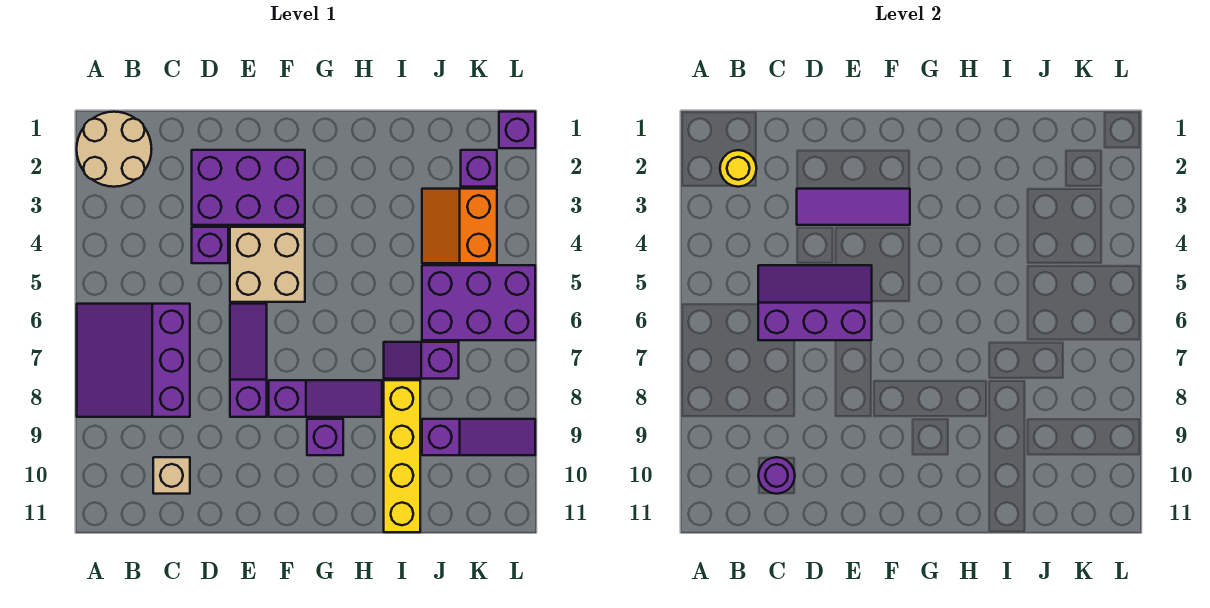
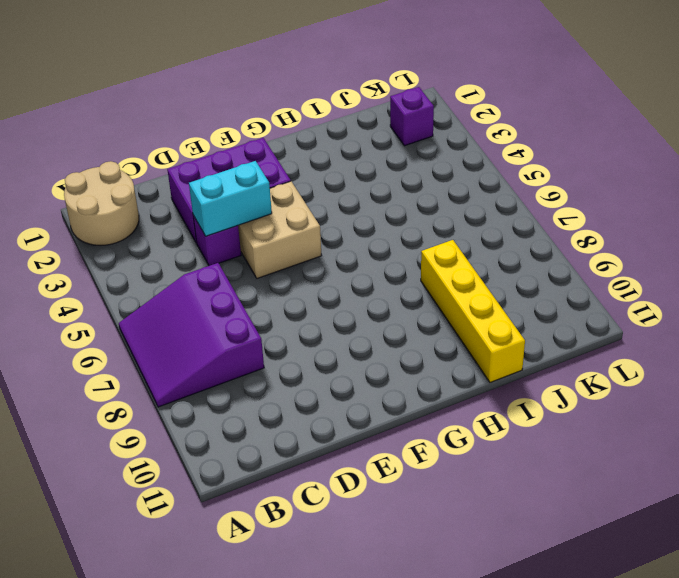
cyan brick D4:E4 level 2 -> none
none -> tan brick C10 level 1
none -> purple slope E6:E8 level 1 top 8
none -> purple slope F8:H8 level 1 top F

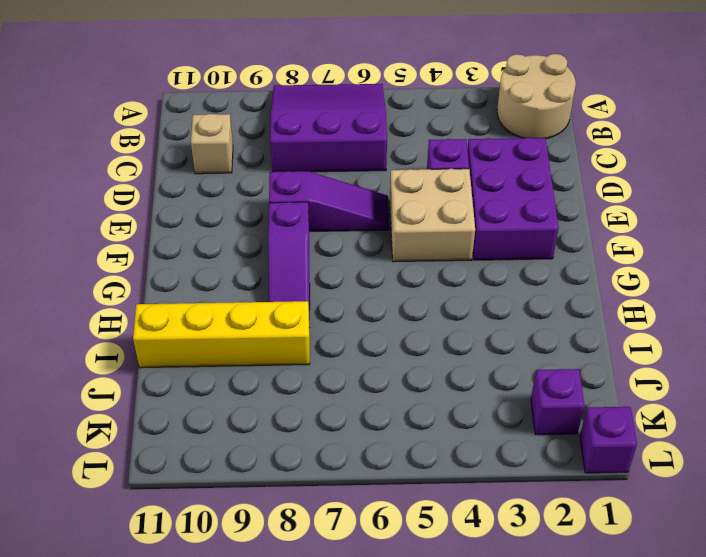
none -> purple brick G9 level 1
none -> purple slope I7:J7 level 1 top J
none -> orange slope J3:K4 level 1 top K

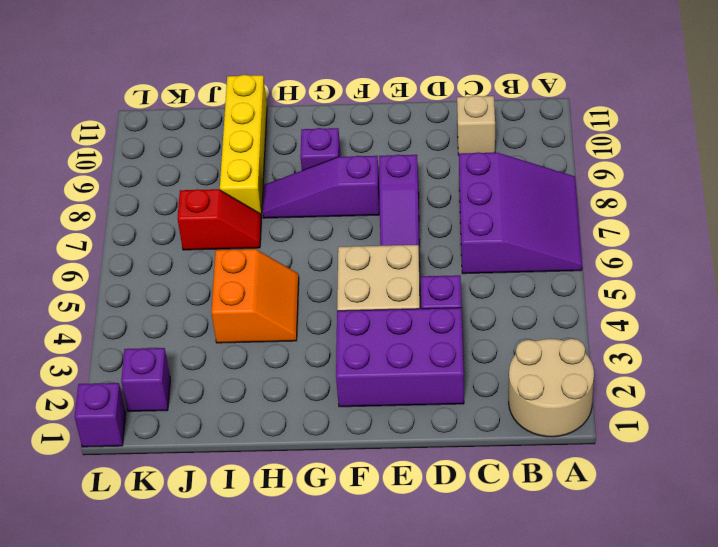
orange slope H4:I5 level 1 top I -> orange slope J3:K4 level 1 top K
red slope I7:J7 level 1 top J -> purple slope I7:J7 level 1 top J
none -> purple brick J5:L6 level 1
none -> purple slope J9:L9 level 1 top J
none -> yellow round brick B2 level 2

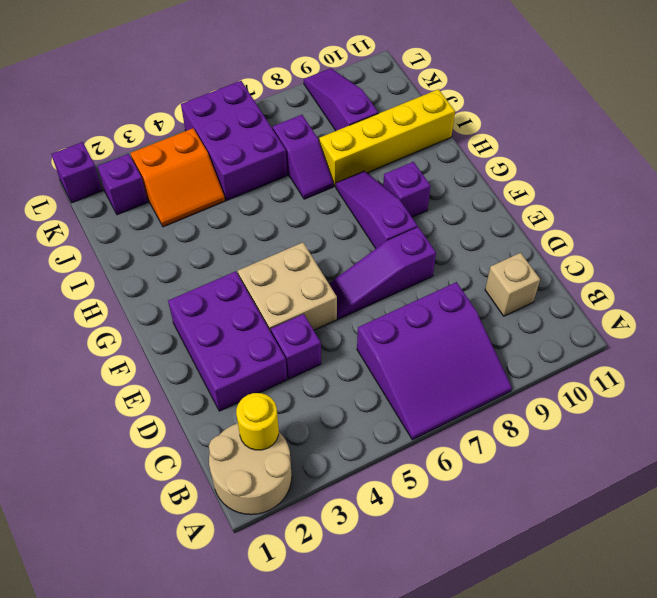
none -> purple slope C5:E6 level 2 top 6
none -> purple round brick C10 level 2
none -> purple tile D3:F3 level 2

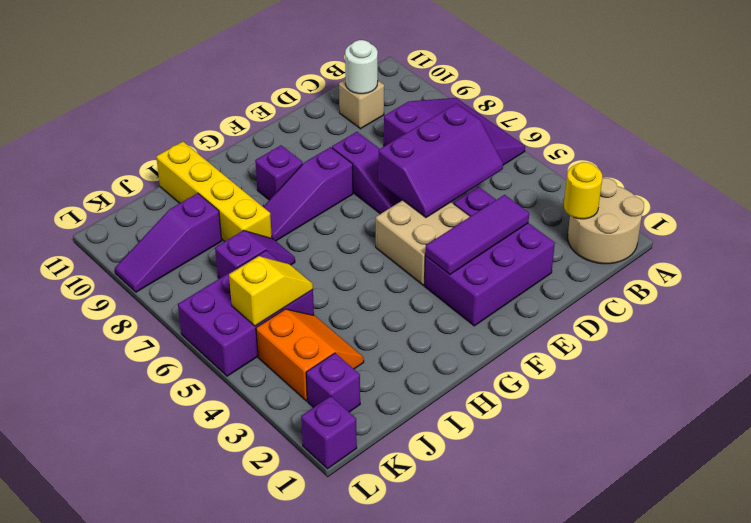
white round brick C10 level 2 -> purple round brick C10 level 2
yellow slope J5:K5 level 2 top K -> none

